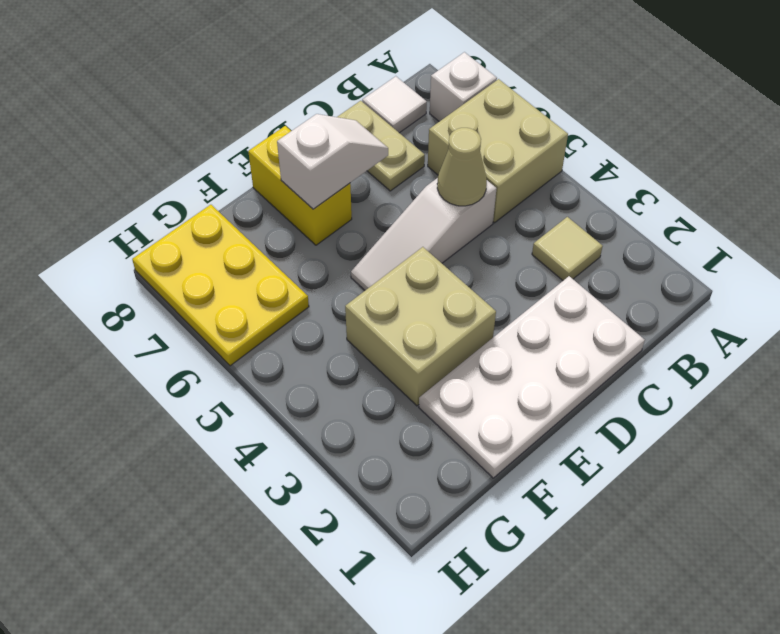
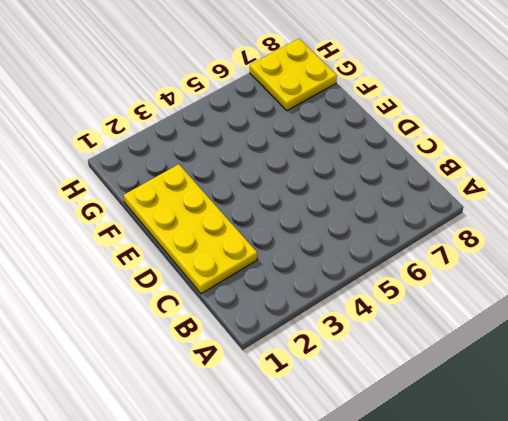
yellow plate C1:F2 level 1 -> white plate C1:F2 level 1
yellow plate G7:H8 level 1 -> yellow plate G6:H8 level 1
none -> tan brick A5:B6 level 1
none -> white brick A7 level 1
none -> tan tile B3 level 1

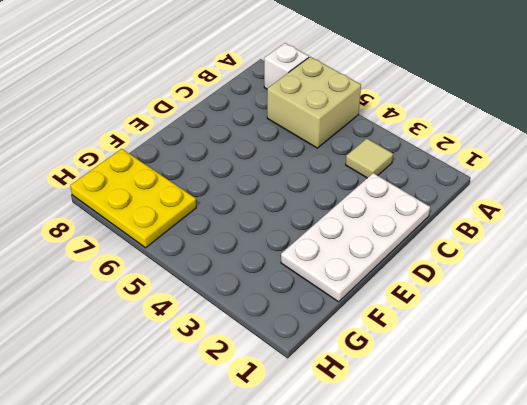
none -> white tile B8 level 1
none -> white slope C5:E5 level 1 top C
none -> tan plate C7:C8 level 1

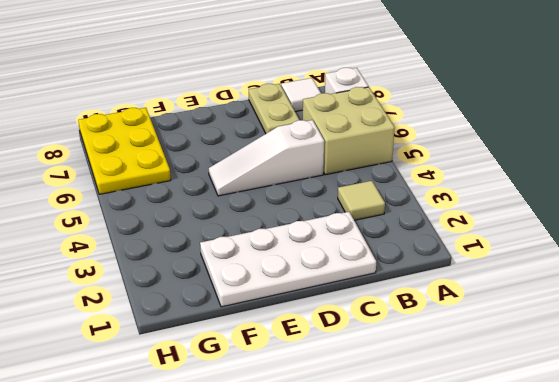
none -> tan brick E3:F4 level 1
none -> yellow brick E7:E8 level 1
none -> tan cone C5 level 2

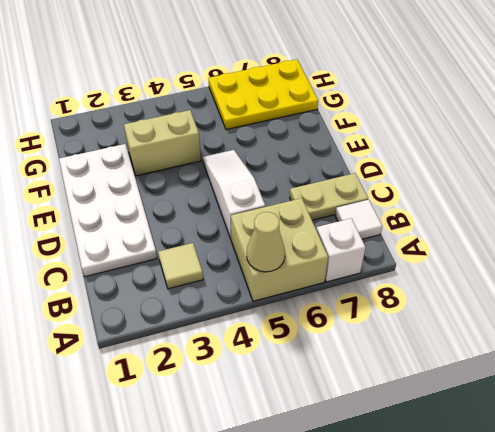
tan cone A5 level 2 -> tan cone C5 level 2
tan brick F3:F4 level 1 -> tan brick E3:F4 level 1
none -> yellow brick E7:E8 level 1
none -> white slope D7:E7 level 2 top E

